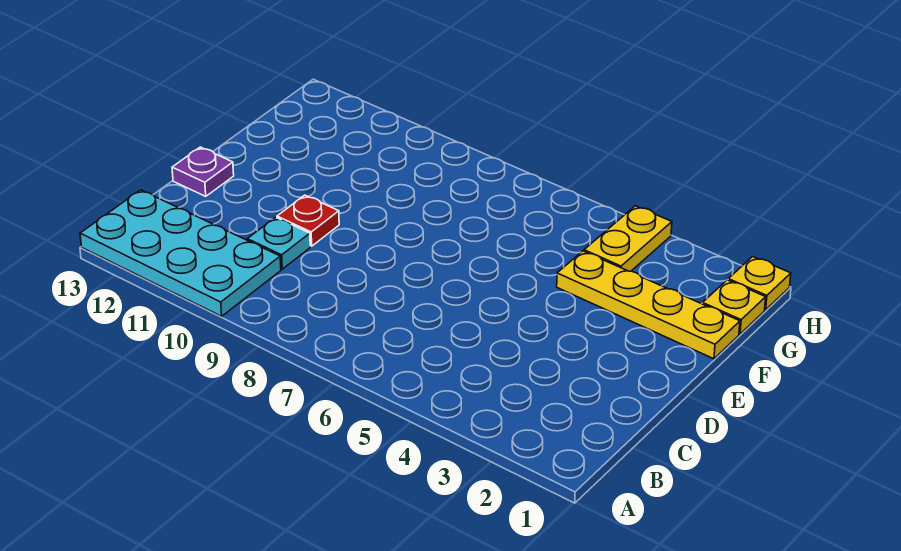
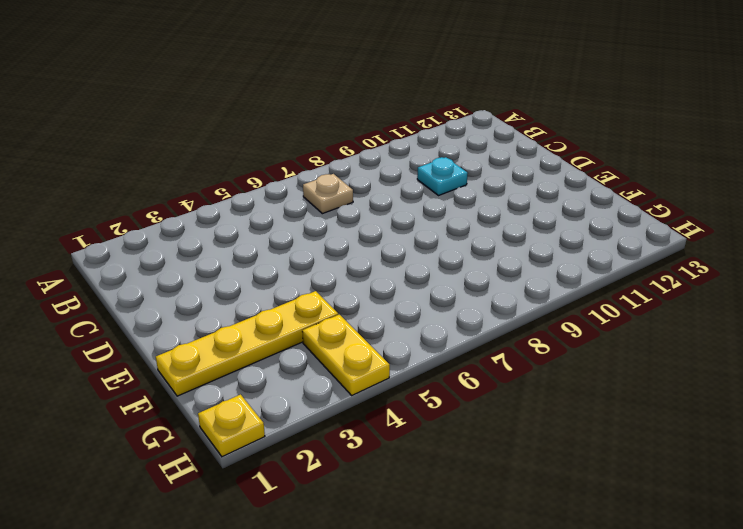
tan plate B7 level 1 -> none
none -> cyan plate A10:B13 level 1
none -> red plate D10 level 1

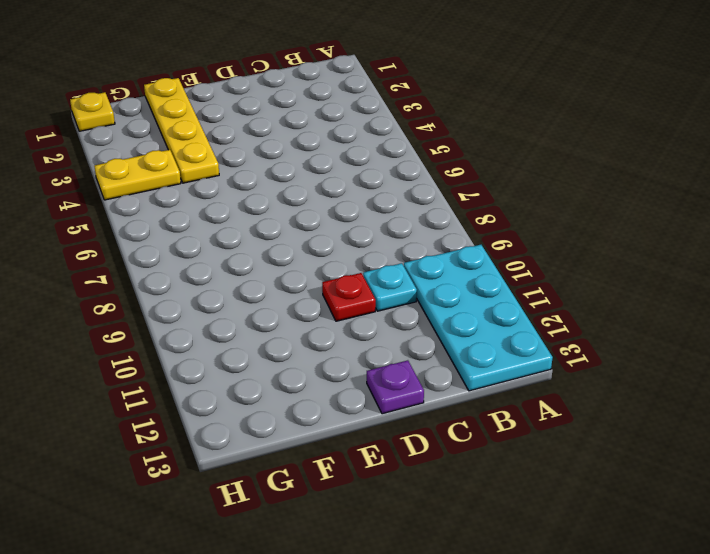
none -> yellow plate G1 level 1

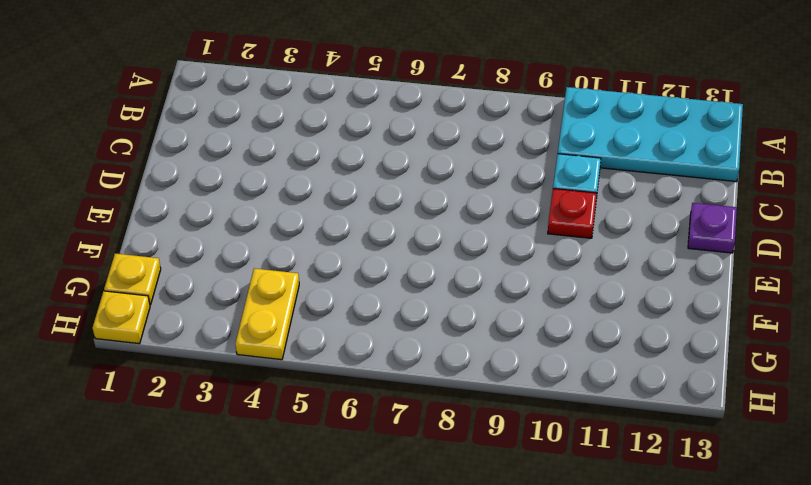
none -> yellow plate F1:F4 level 1

